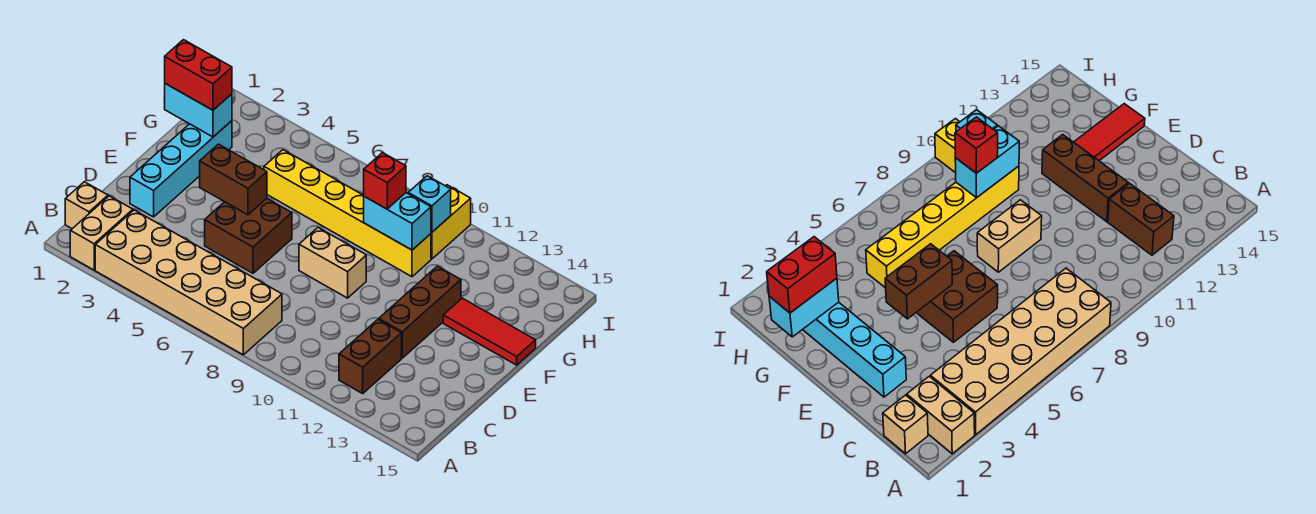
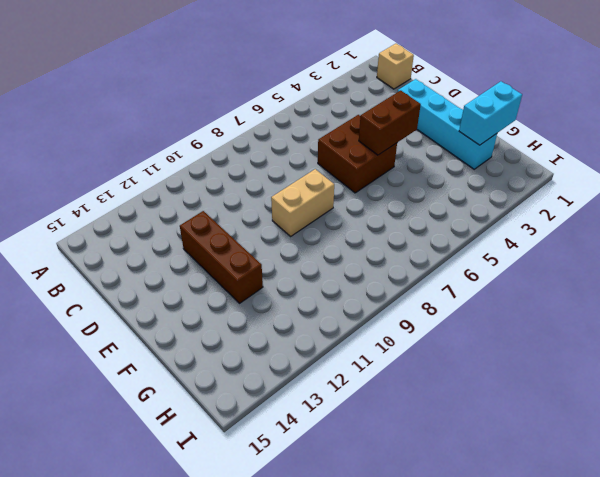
none -> tan brick A2:B2 level 1
none -> tan brick A3:B8 level 1
none -> brown brick B12:C12 level 1

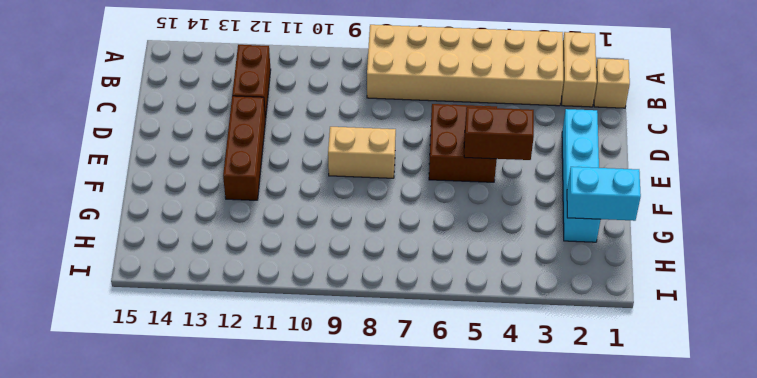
none -> red tile F13:F15 level 1
none -> yellow brick G5:G10 level 1
none -> yellow brick H10:I10 level 1

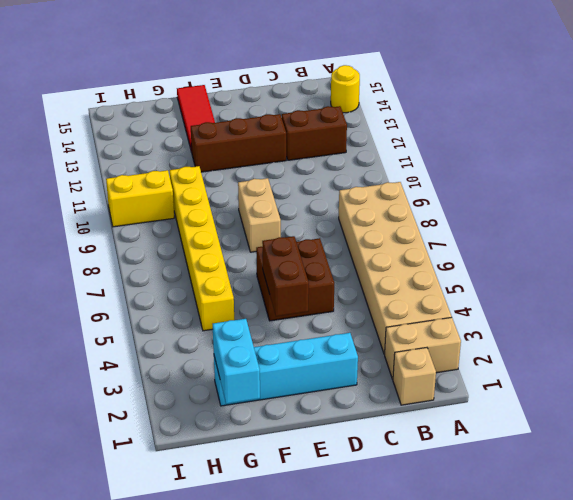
yellow round brick A14 level 1 -> none
none -> cyan brick G9:G10 level 2
none -> cyan brick H10 level 2
none -> red brick G1:G2 level 3

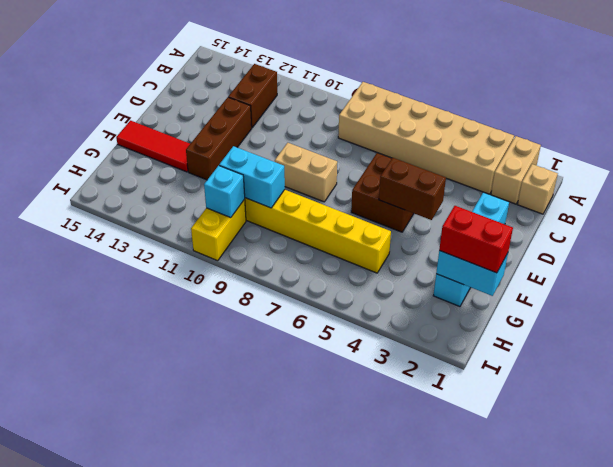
none -> red brick G9 level 3

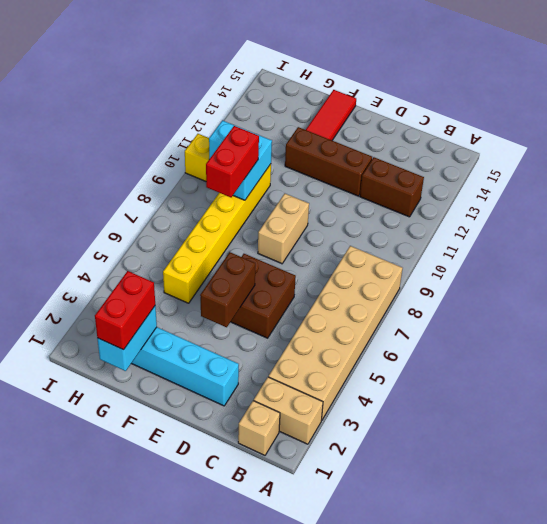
red brick G8:G9 level 3 -> red brick G9 level 3

